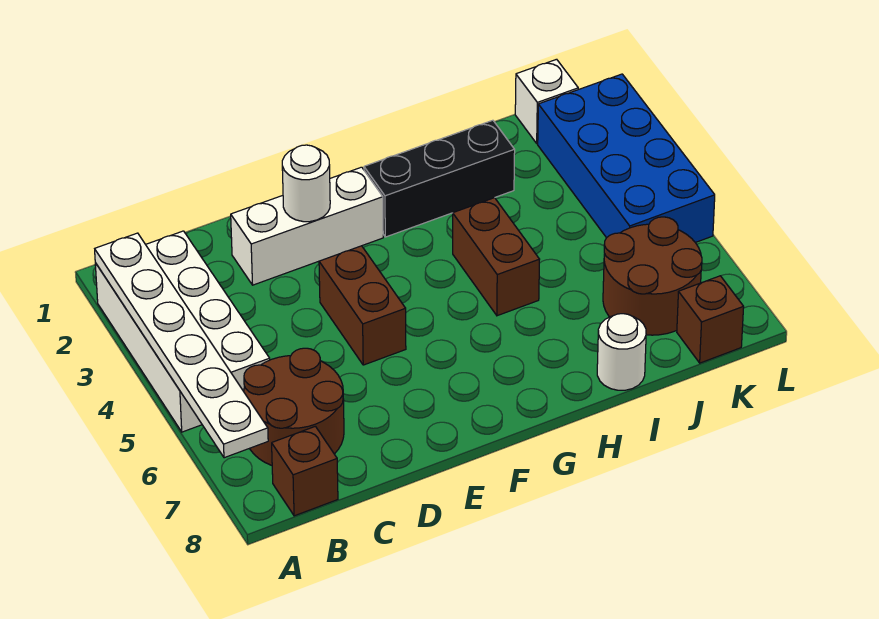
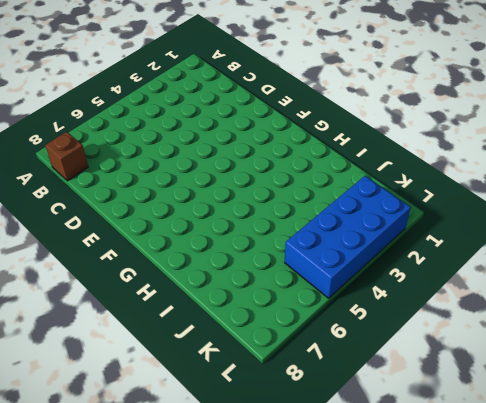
none -> white brick A2:B5 level 1
none -> brown round brick B6:C7 level 1
none -> white brick D2:F2 level 1

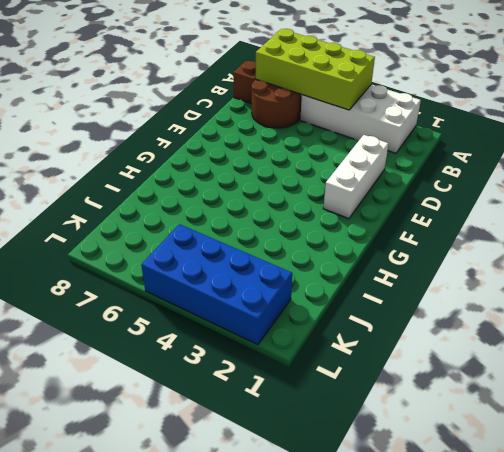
lime brick A4:B7 level 2 -> white plate A2:A7 level 2
none -> brown brick E4:E5 level 1
none -> black brick G2:I2 level 1
none -> brown brick H4:H5 level 1

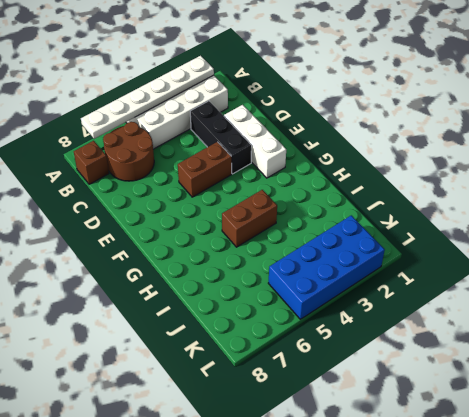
black brick C3:E3 level 1 -> black brick G2:I2 level 1
none -> white round brick I8 level 1
none -> brown round brick J6:K7 level 1
none -> white brick K1 level 1

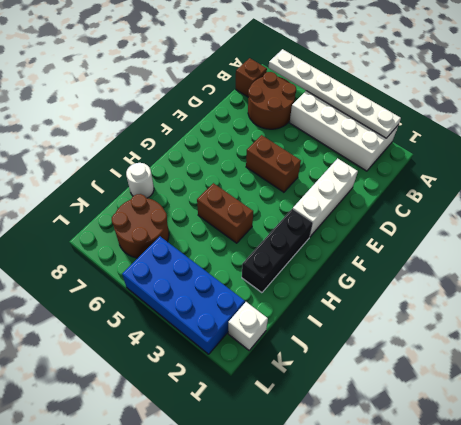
none -> brown brick K8 level 1
none -> white round brick E2 level 2

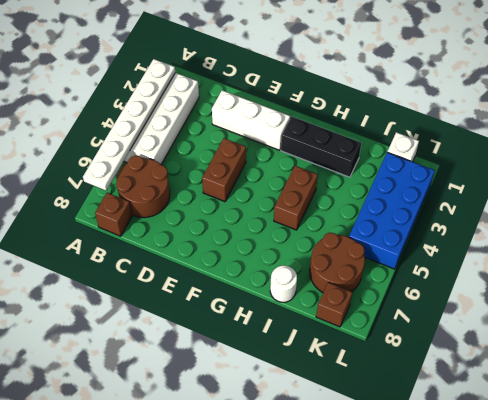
none -> white round brick E2 level 2

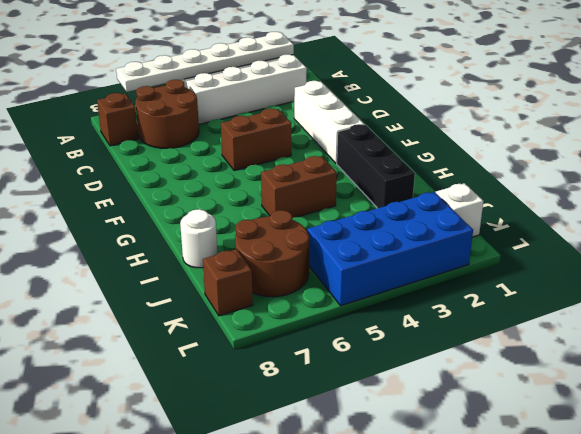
none -> white round brick E2 level 2

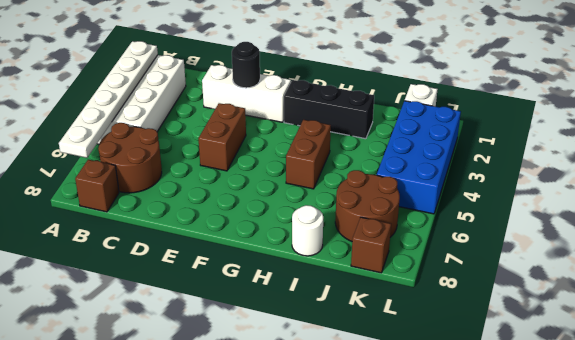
black round brick E2 level 2 -> white round brick E2 level 2

